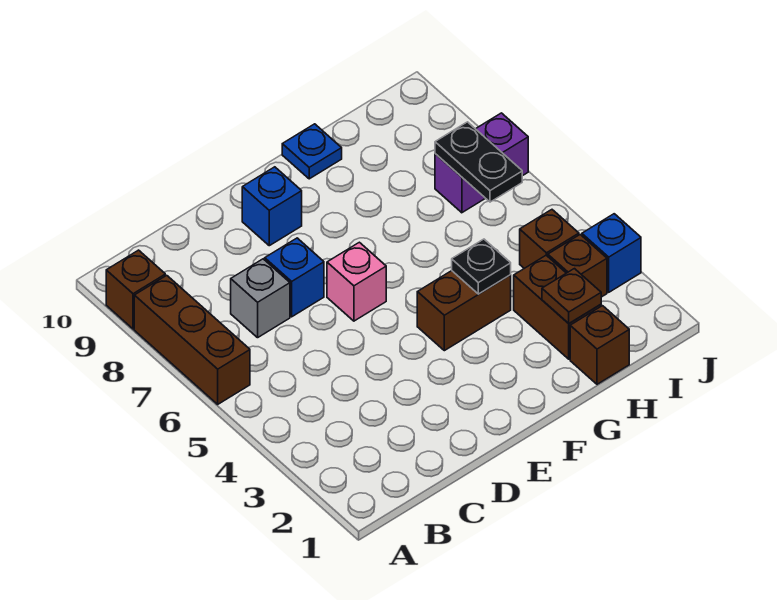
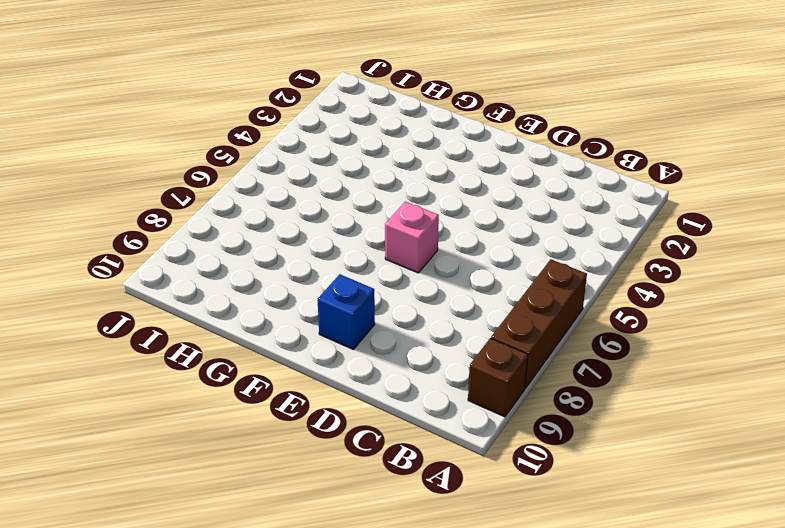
none -> grey brick C7 level 1
none -> blue brick D7 level 1
none -> brown brick F4:G4 level 1

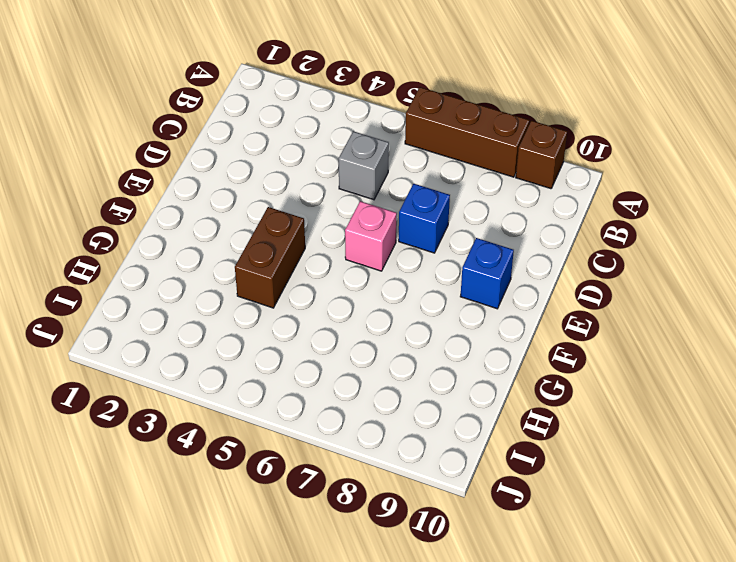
grey brick C5 level 1 -> grey brick C7 level 1
none -> blue plate G10 level 1
none -> brown brick H1 level 1
none -> brown brick H2:H3 level 1

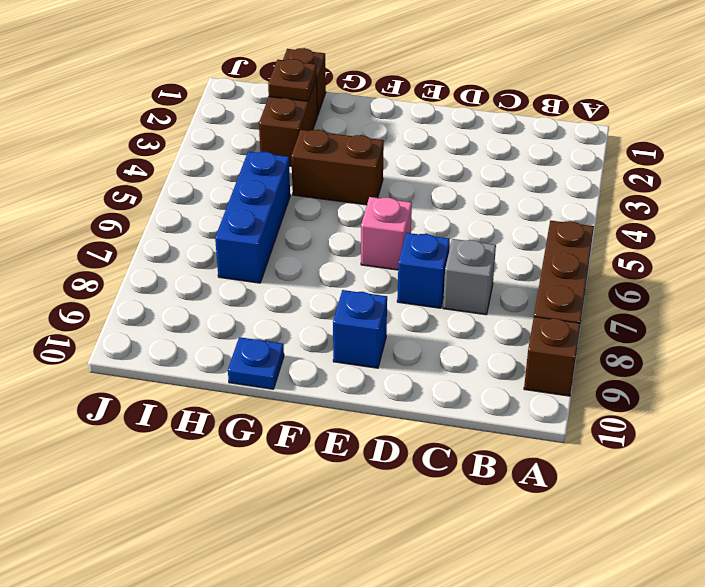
blue brick H5:H7 level 1 -> none
none -> brown brick I3 level 1
none -> brown brick I4 level 1
none -> purple brick I7:J7 level 1

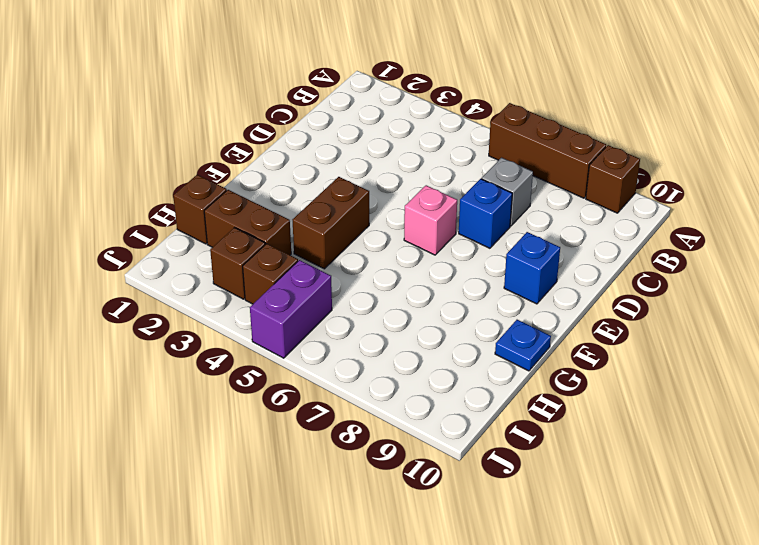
purple brick I5:J5 level 1 -> purple brick I7:J7 level 1
none -> blue brick J3 level 1
none -> black plate G4 level 2
none -> brown plate H2 level 2

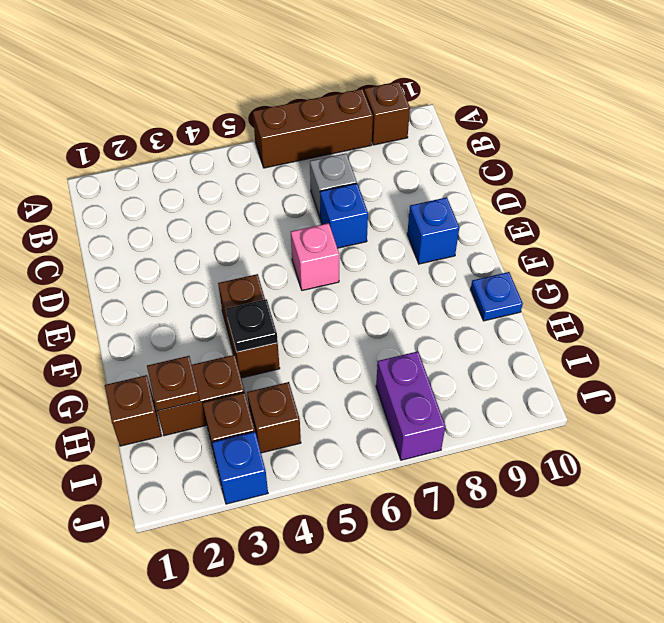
none -> black plate I6:I7 level 2

